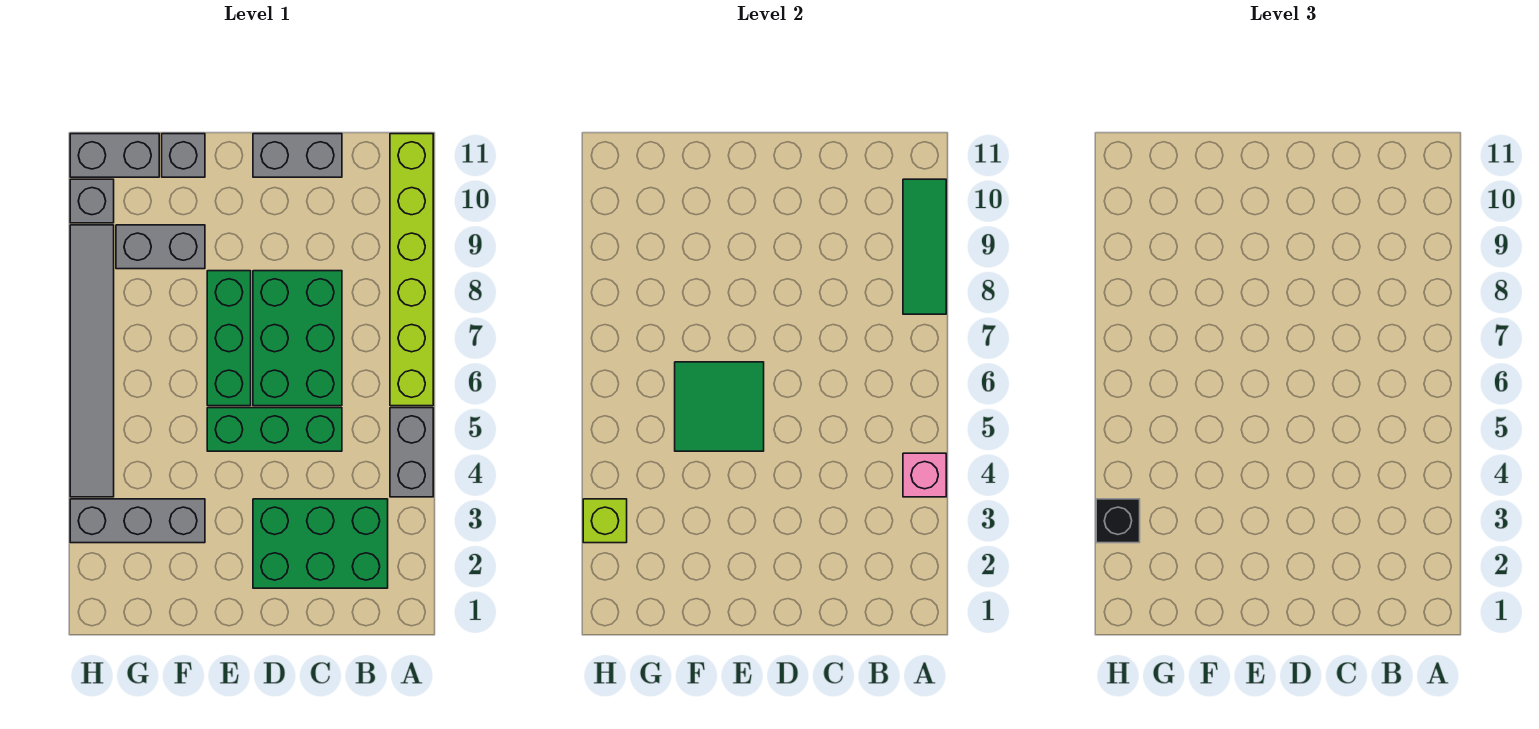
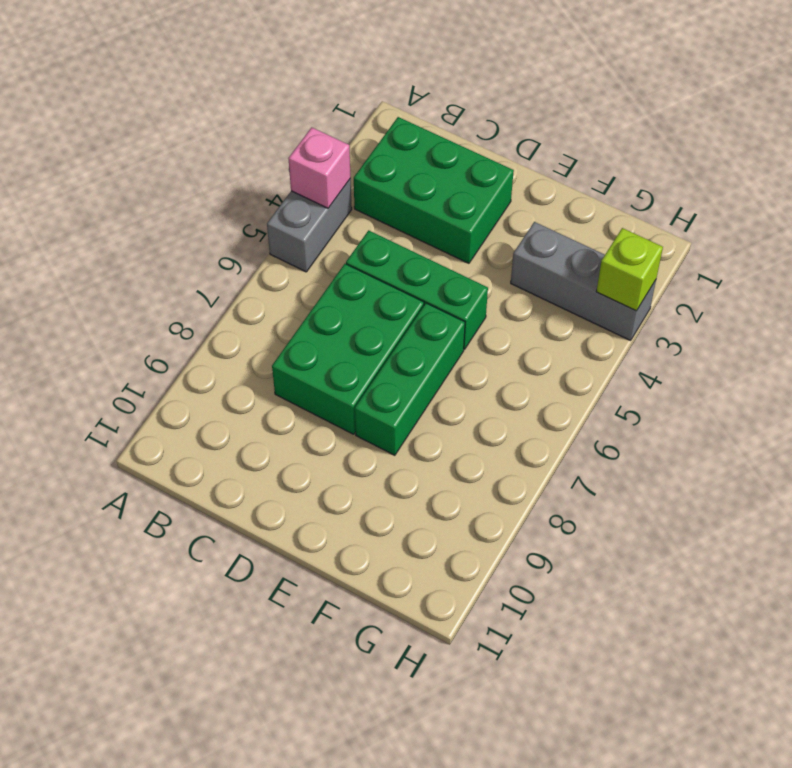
none -> lime brick A6:A11 level 1
none -> grey brick C11:D11 level 1
none -> grey brick F9:G9 level 1

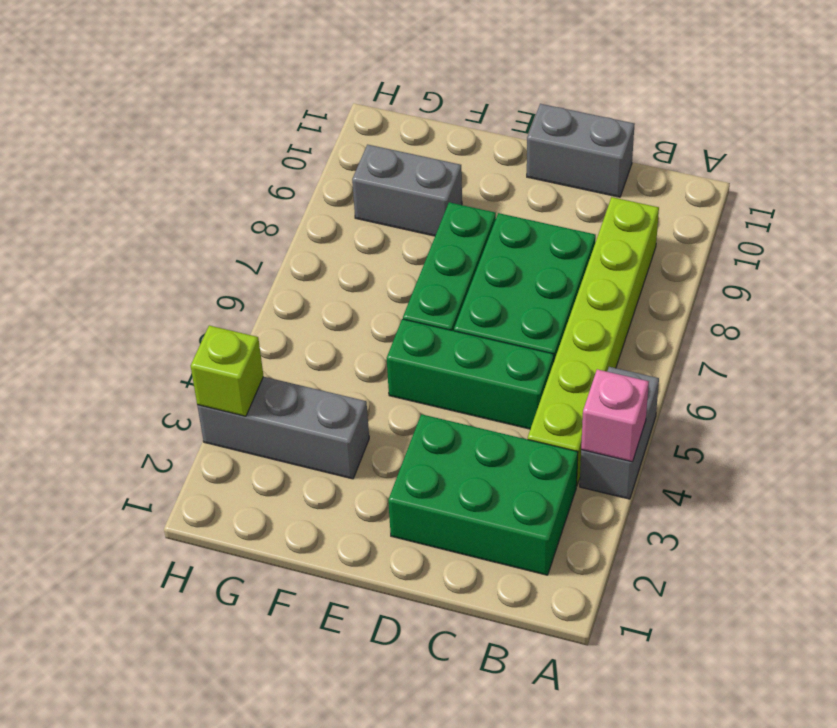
lime brick B4:B9 level 1 -> lime brick A6:A11 level 1
none -> grey brick F11 level 1
none -> grey brick G11:H11 level 1
none -> grey tile H4:H9 level 1

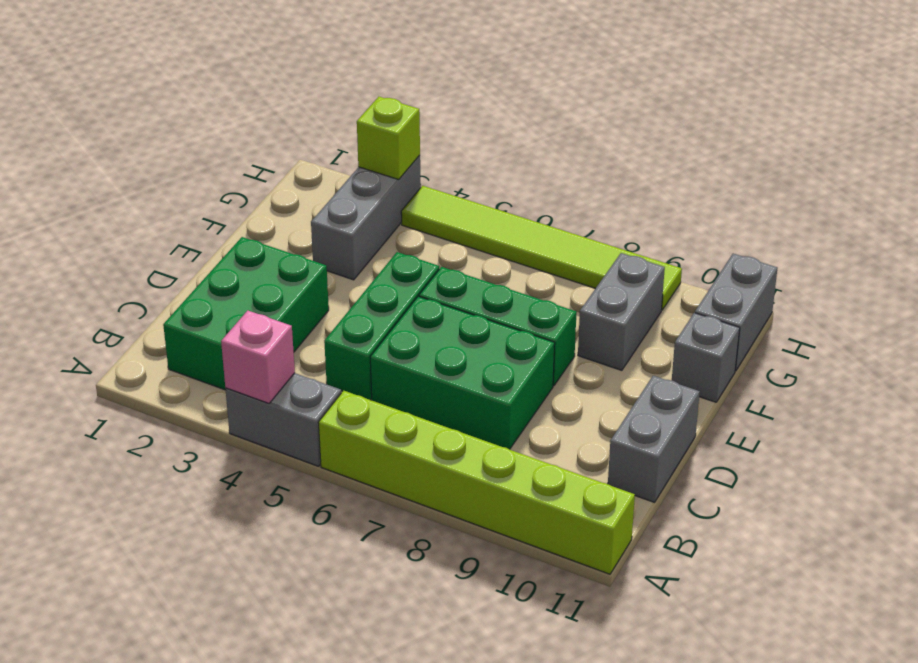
lime tile H4:H9 level 1 -> grey tile H4:H9 level 1
none -> grey brick H10 level 1
none -> green tile A8:A10 level 2
none -> green tile E5:F6 level 2

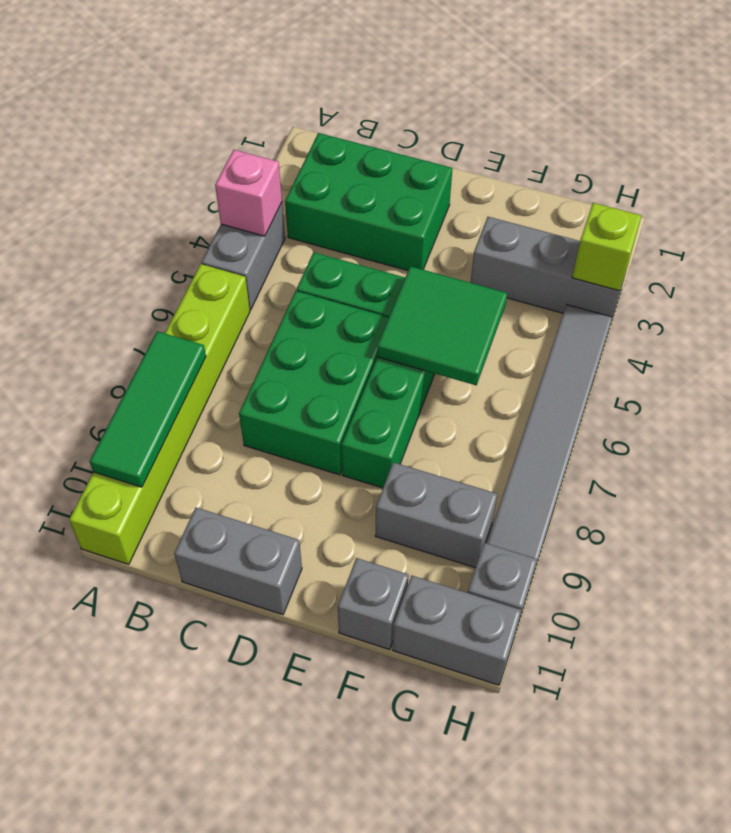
none -> black brick H3 level 3

